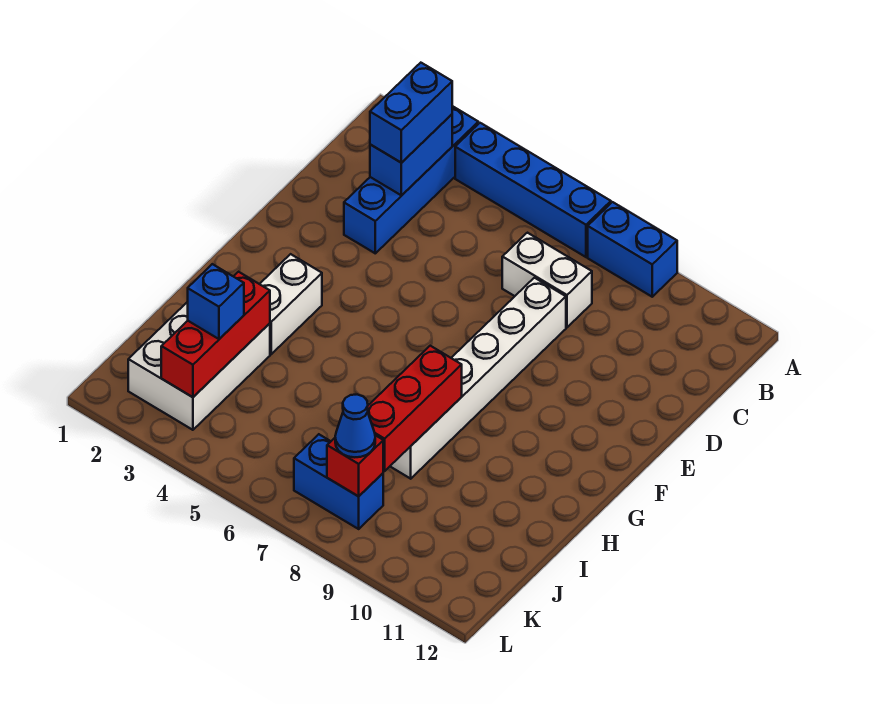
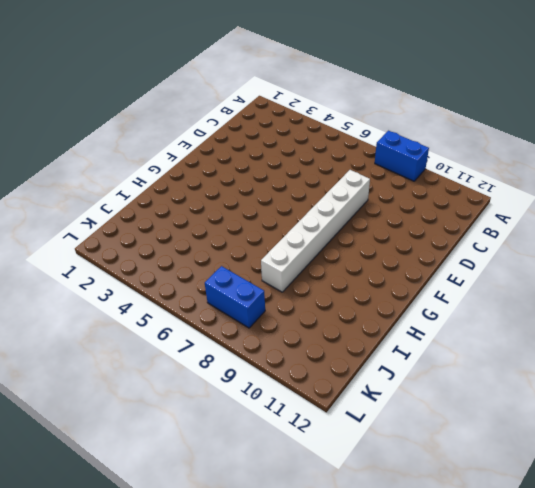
none -> blue brick A3:D3 level 1
none -> blue brick A4:A7 level 1
none -> white brick C7:C8 level 1

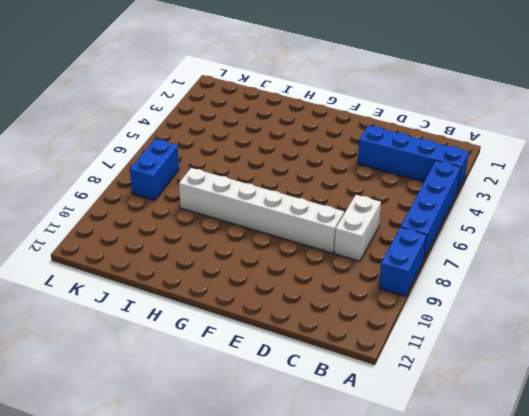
none -> white brick G3:H3 level 1
none -> white brick I2:K3 level 1
none -> blue brick B3:C3 level 2

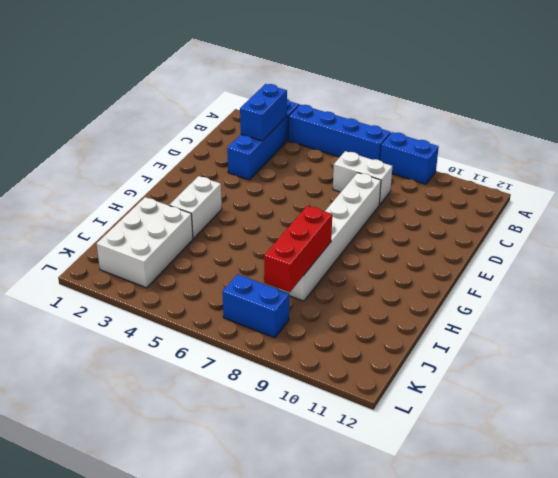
none -> red brick I3:K3 level 2
none -> red brick K8 level 2
none -> blue brick B3:C3 level 3

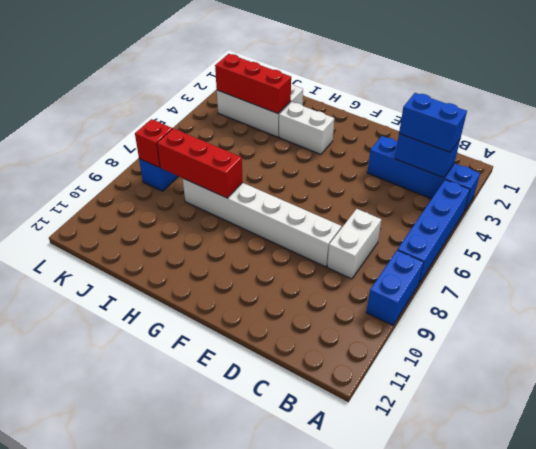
none -> blue brick J3 level 3
none -> blue cone K8 level 3

